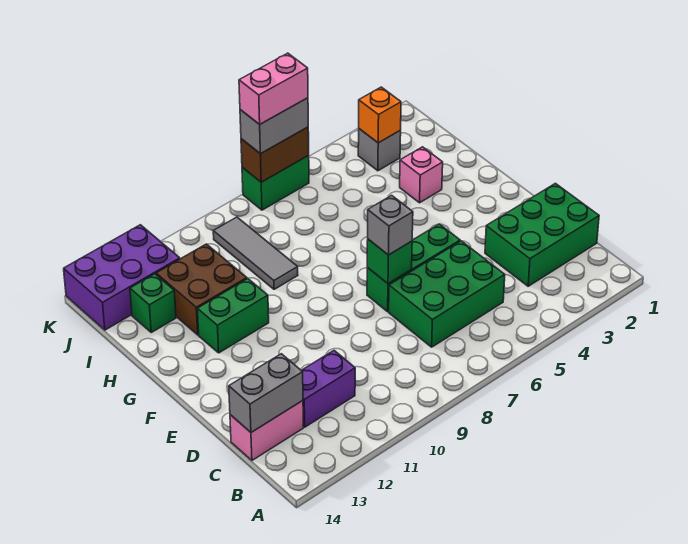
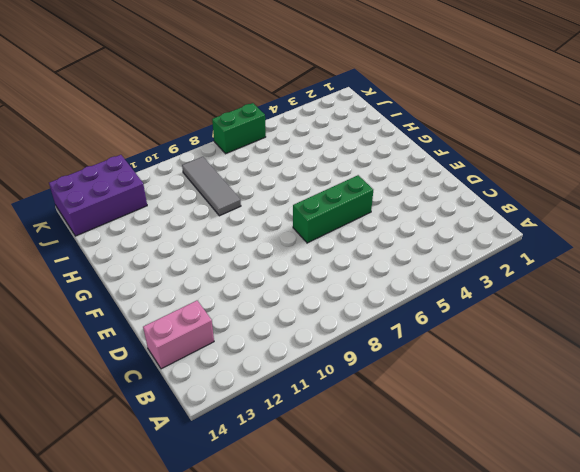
none -> green brick C1:D3 level 1
none -> green brick C5:D7 level 1
none -> purple brick C11:C12 level 1

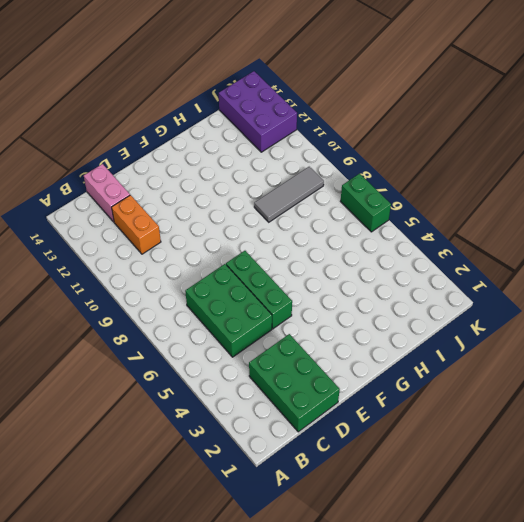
orange brick C11:C12 level 1 -> purple brick C11:C12 level 1
none -> green brick G11:G12 level 1
none -> pink brick H3 level 1
none -> brown brick H11:I12 level 1

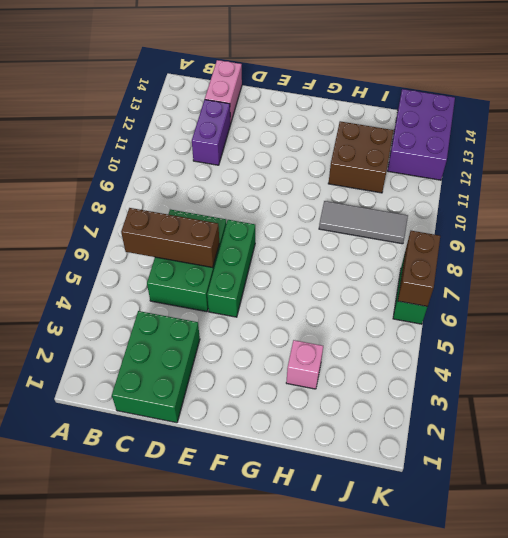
brown brick B6:D6 level 2 -> none
none -> green brick G11:G12 level 1
none -> green brick I13 level 1
none -> grey brick J3 level 1

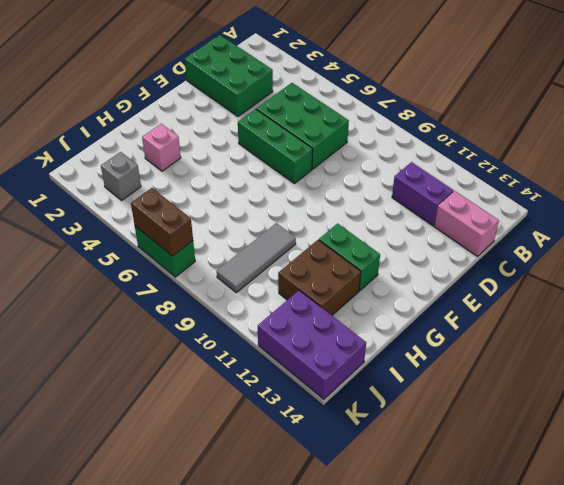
none -> green brick I13 level 1
none -> grey brick C13:C14 level 2
none -> green brick E7 level 2

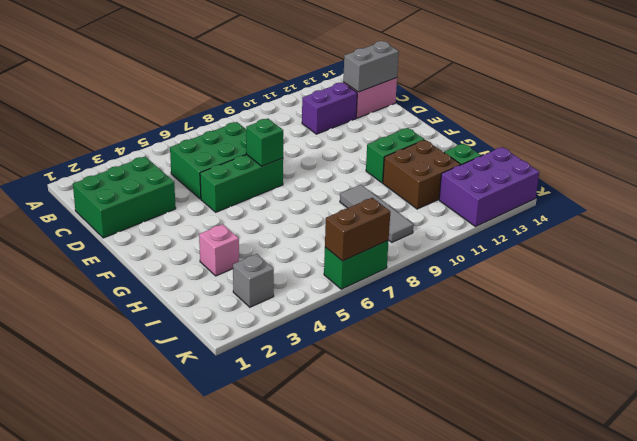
none -> orange brick J3 level 2
none -> grey brick E7 level 3
none -> grey brick K6:K7 level 3

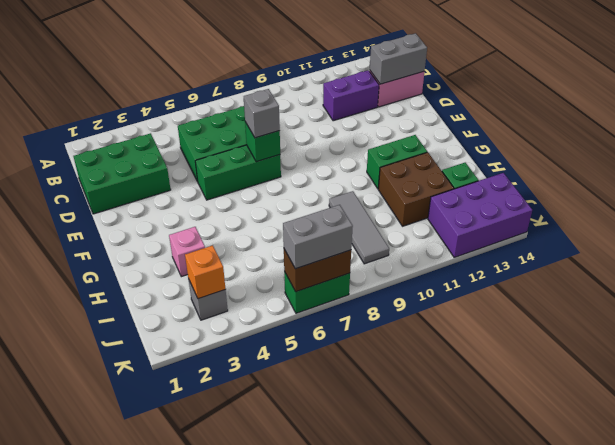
none -> pink brick K6:K7 level 4

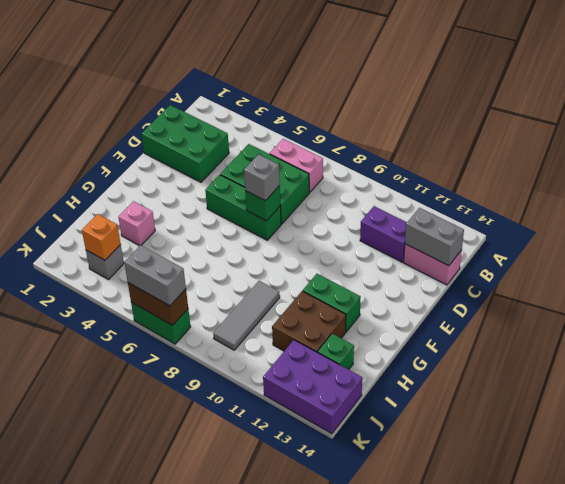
pink brick B6:B7 level 1 -> pink brick K6:K7 level 4

